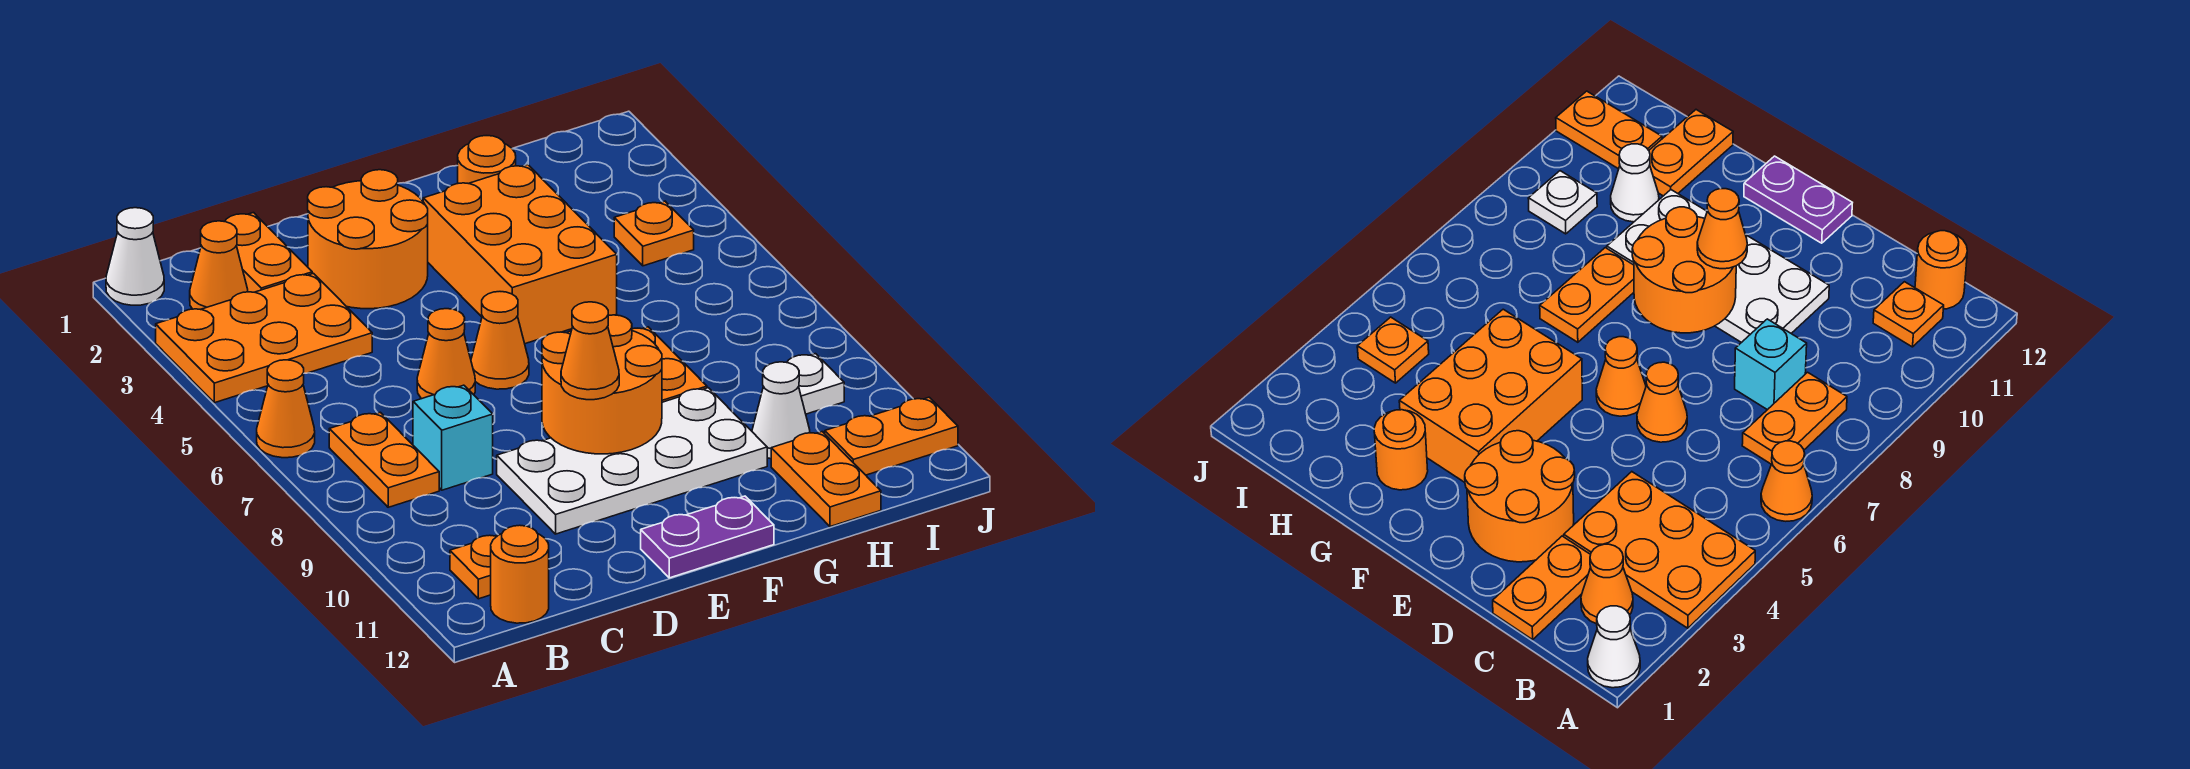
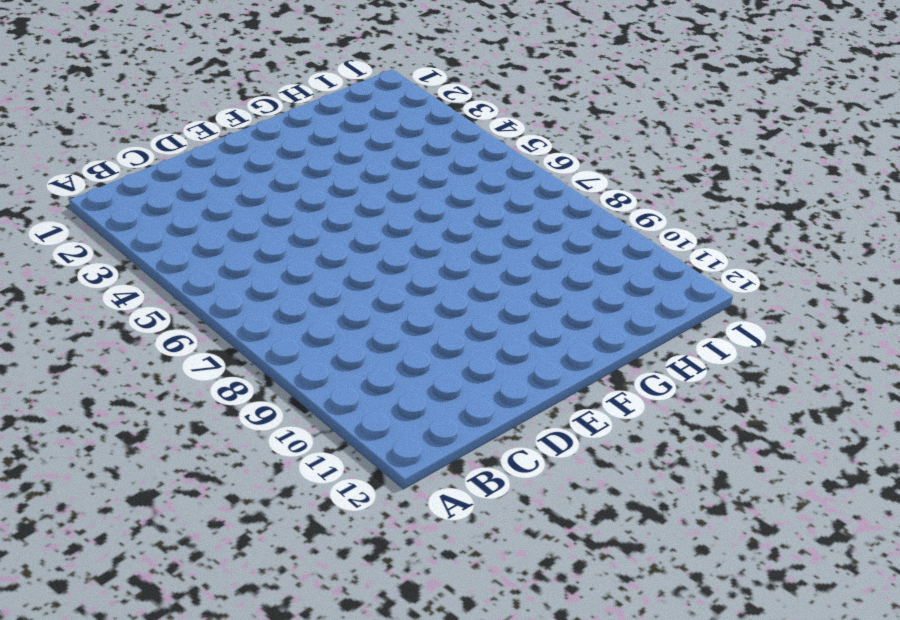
none -> white cone A1 level 1
none -> orange plate A3:C4 level 1
none -> orange cone A6 level 1

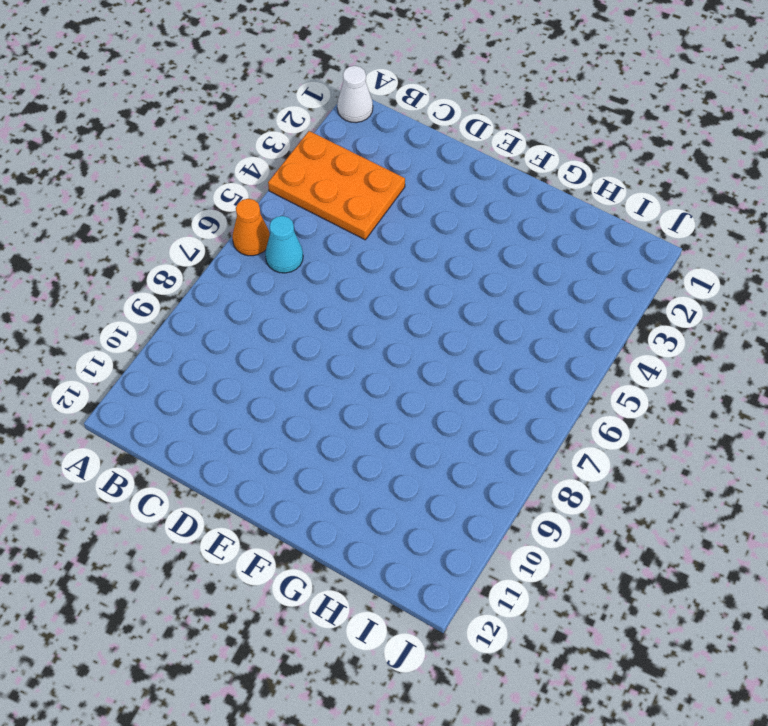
cyan cone B6 level 1 -> none
none -> orange cone B2 level 1
none -> orange plate B7:B8 level 1
none -> orange plate B11 level 1

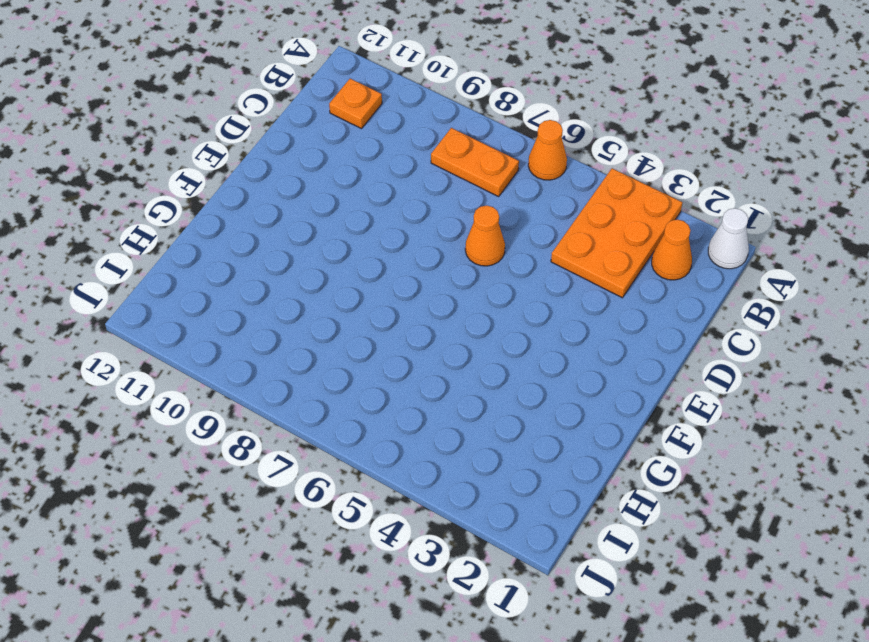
none -> orange round brick B12 level 1
none -> orange plate C1:C2 level 1
none -> cyan brick C8 level 1

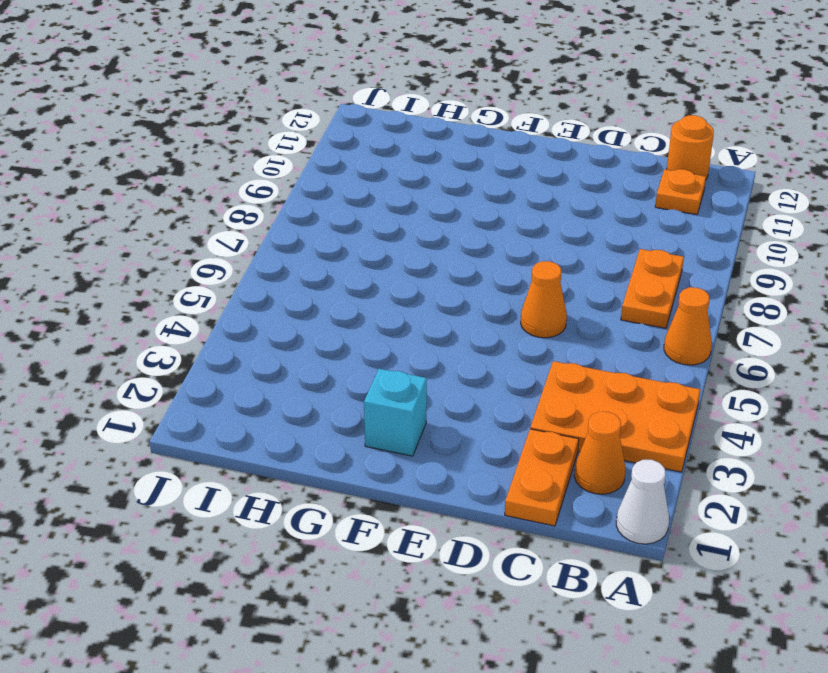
cyan brick F2 level 1 -> cyan brick C8 level 1
none -> orange round brick D2:E3 level 1
none -> white plate D9:G10 level 1
none -> orange cone E6 level 1

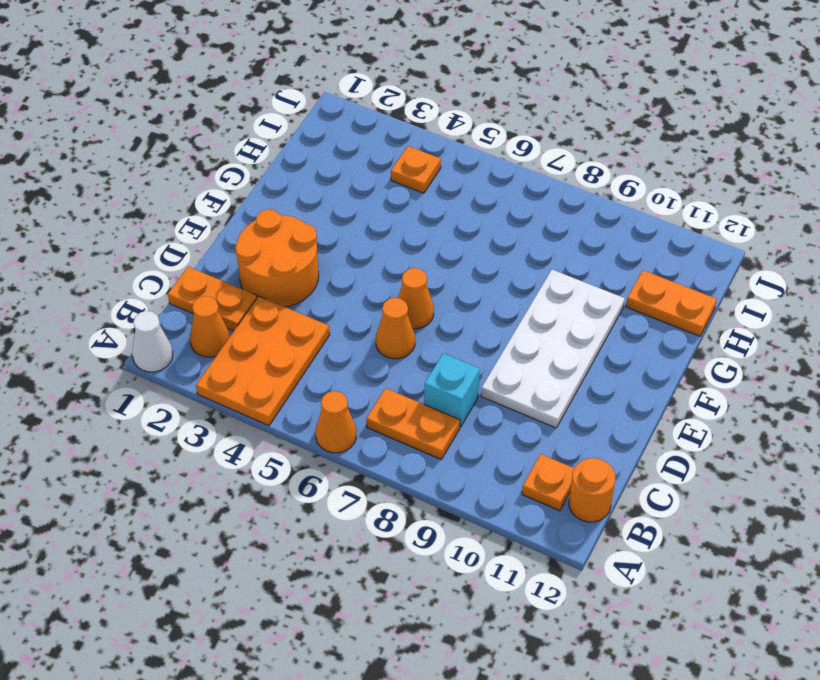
none -> purple plate E12:F12 level 1
none -> orange brick F3:G5 level 1
none -> orange round brick G2 level 1

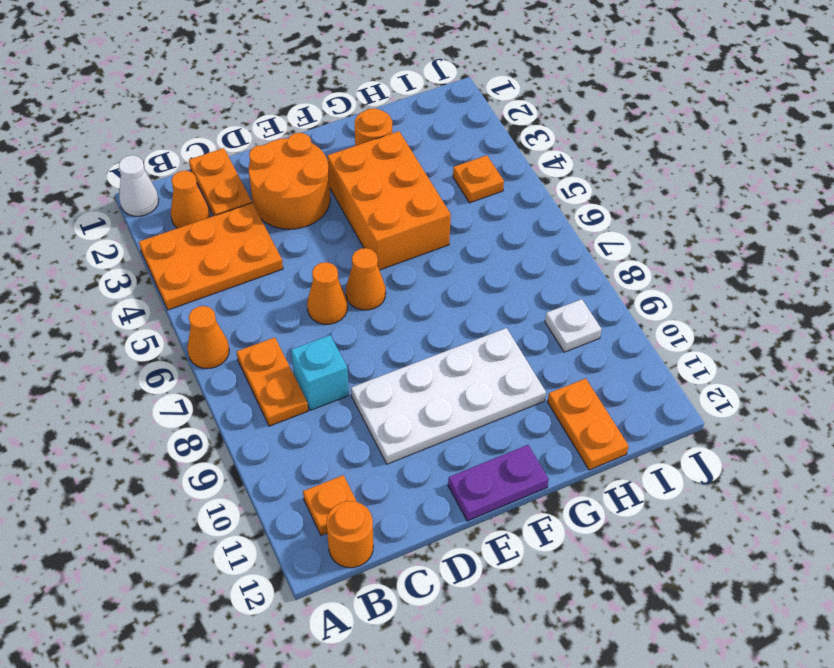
none -> orange plate G7:G8 level 1
none -> white cone H10 level 1
none -> orange plate I11:J11 level 1

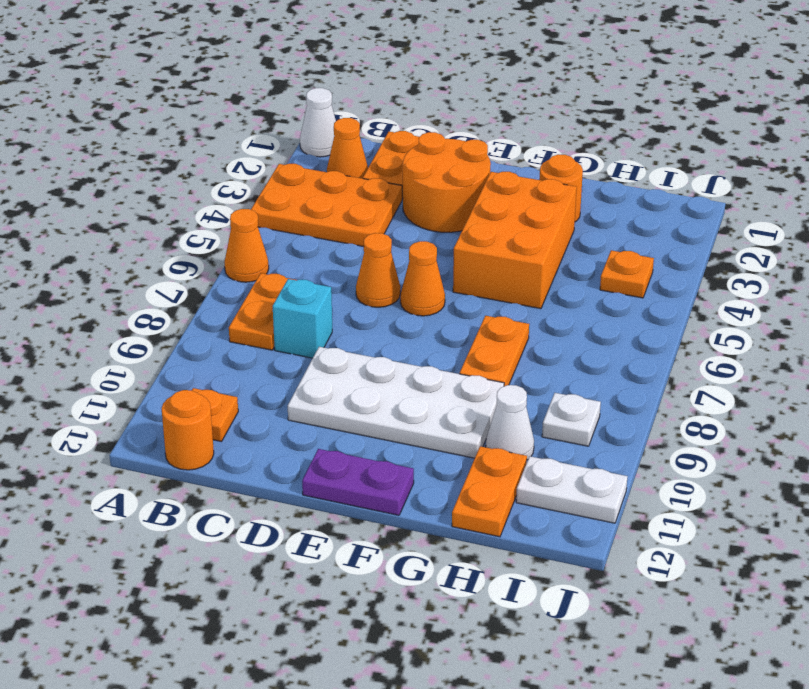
white plate I11:J11 level 1 -> orange plate I11:J11 level 1
none -> orange round brick E8:F9 level 2
none -> orange cone E9 level 3

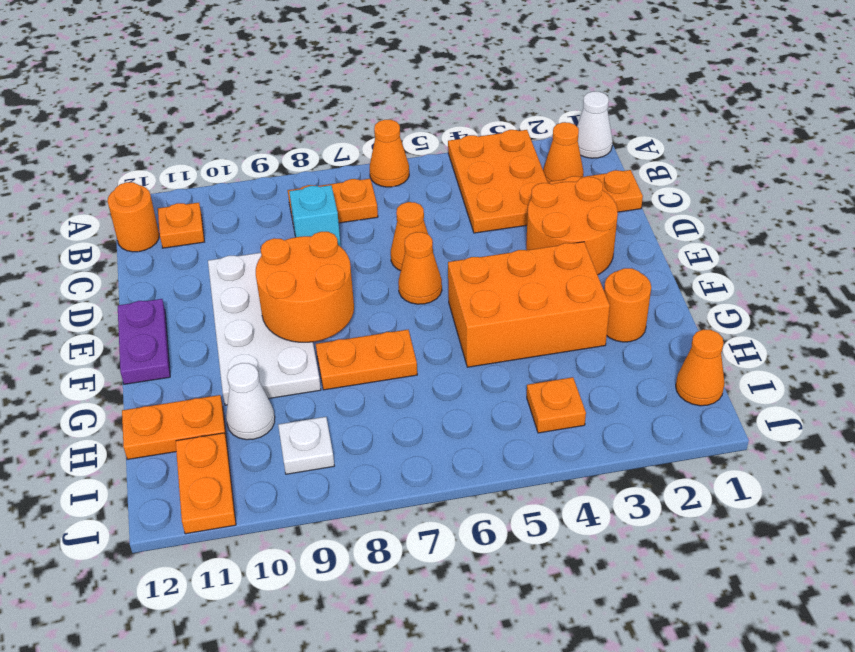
orange cone I1 level 1 -> orange cone E9 level 3

